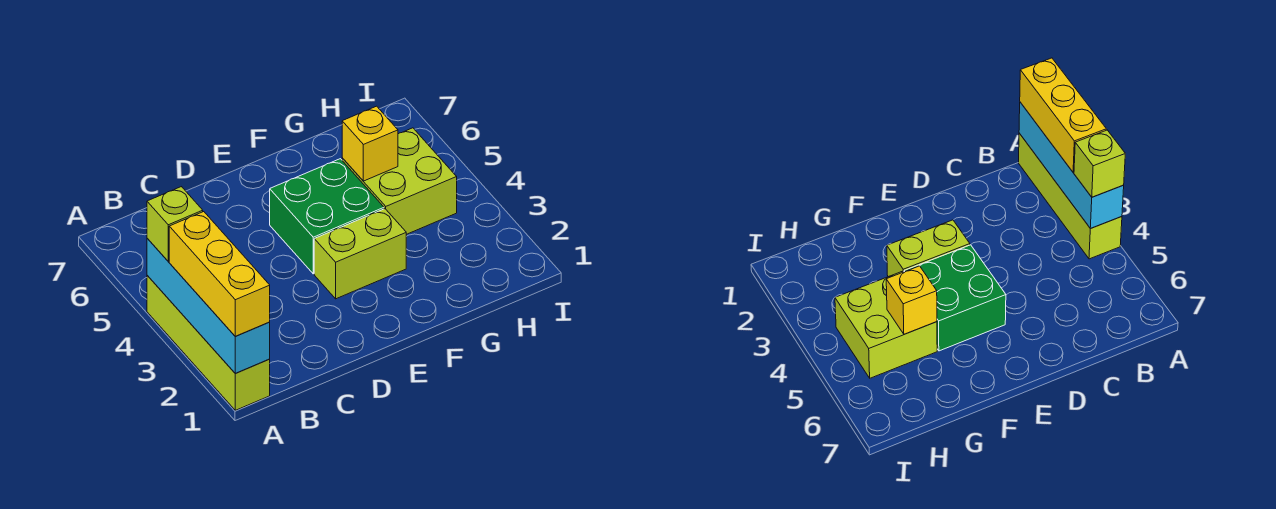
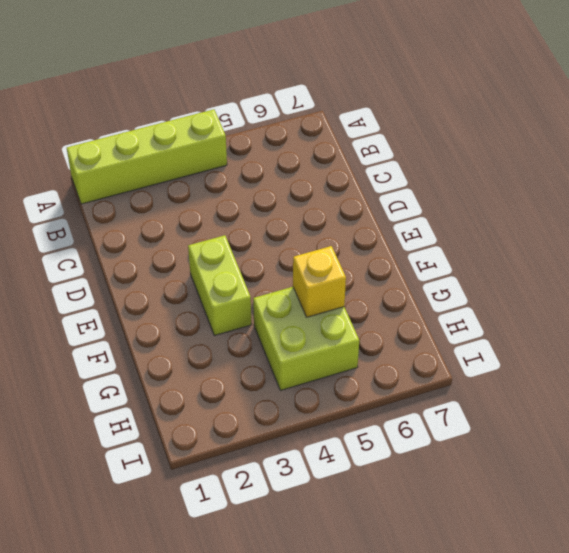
none -> green brick E4:F5 level 1
none -> cyan brick A1:A4 level 2

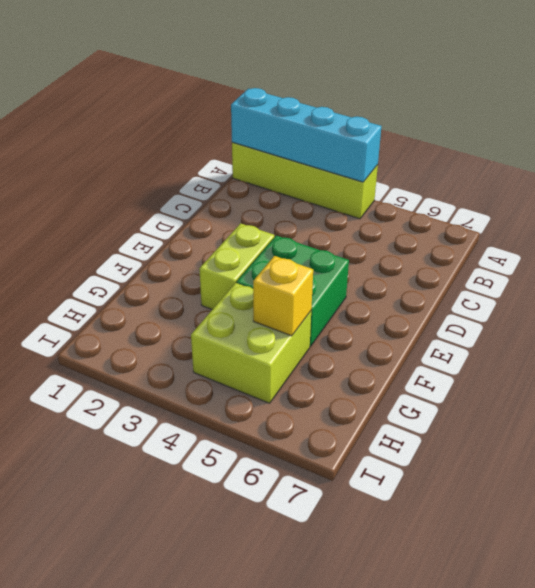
none -> yellow brick A1:A3 level 3
none -> lime brick A4 level 3

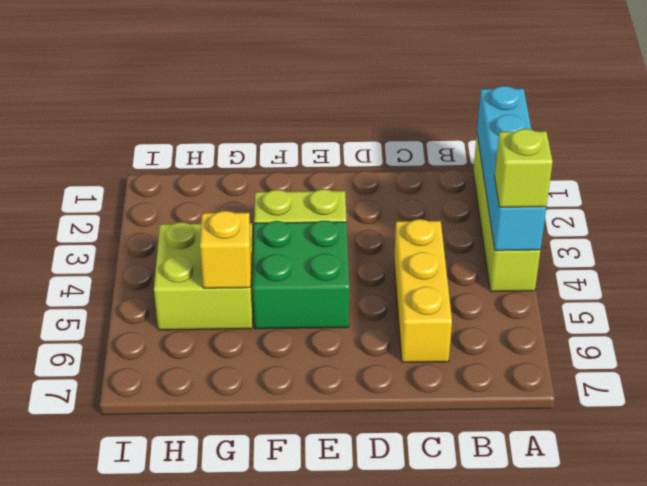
yellow brick C4:C6 level 1 -> yellow brick A1:A3 level 3

